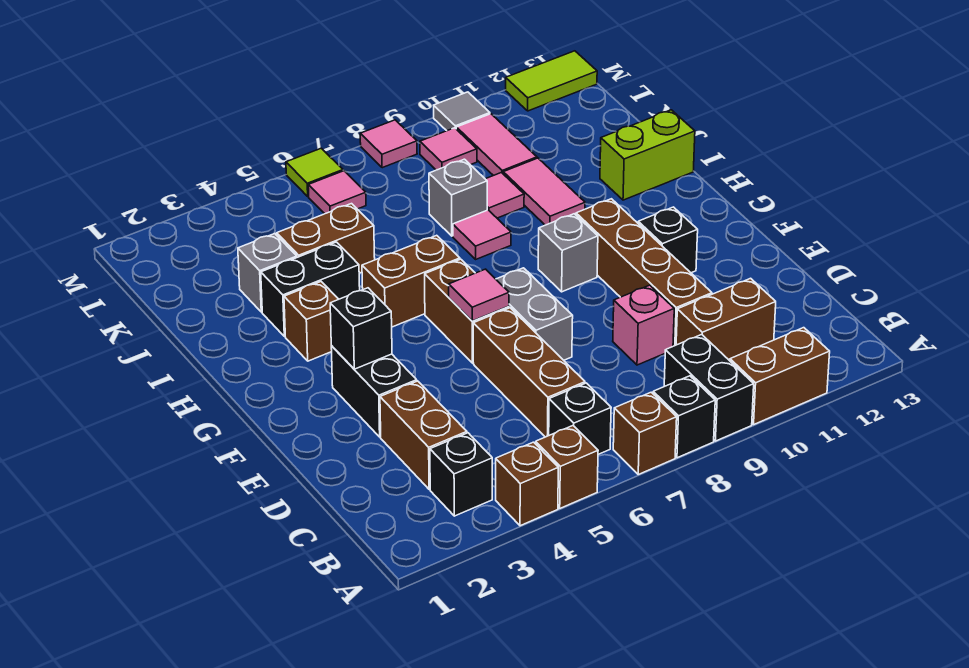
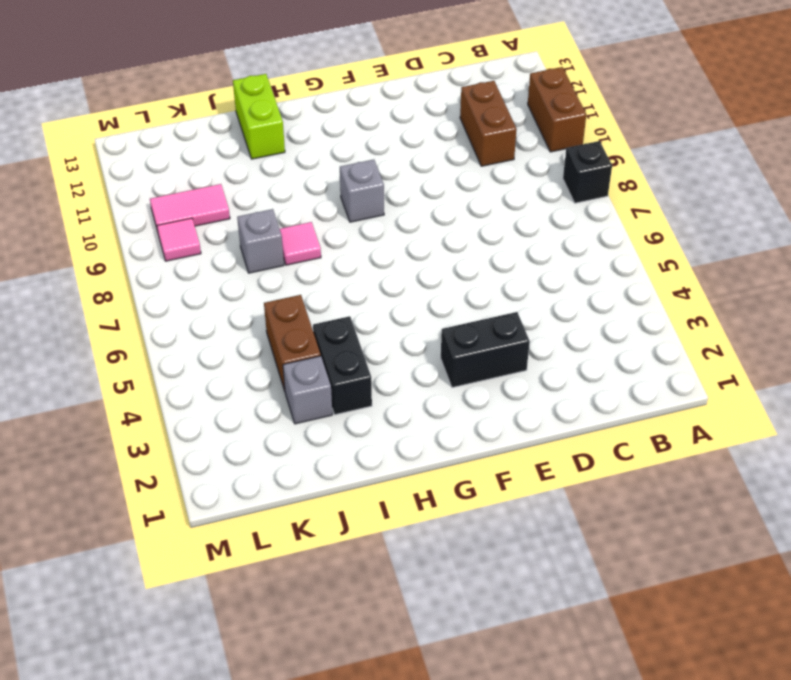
none -> brown brick A4 level 1
none -> brown brick A5 level 1
none -> brown brick A7 level 1
none -> black brick A9:B9 level 1

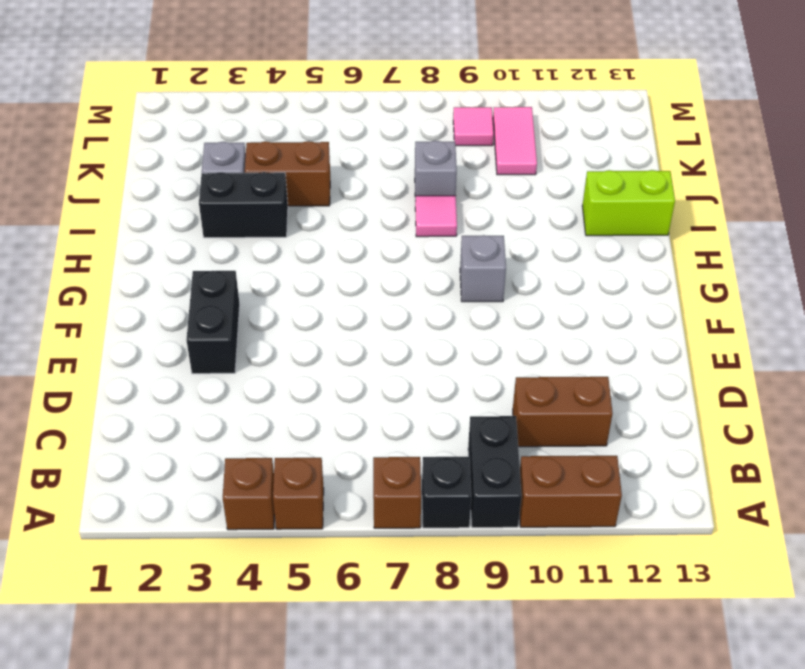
none -> black brick B3 level 1
none -> black brick B6 level 1
none -> brown brick C3:D3 level 1
none -> brown brick C6:E6 level 1

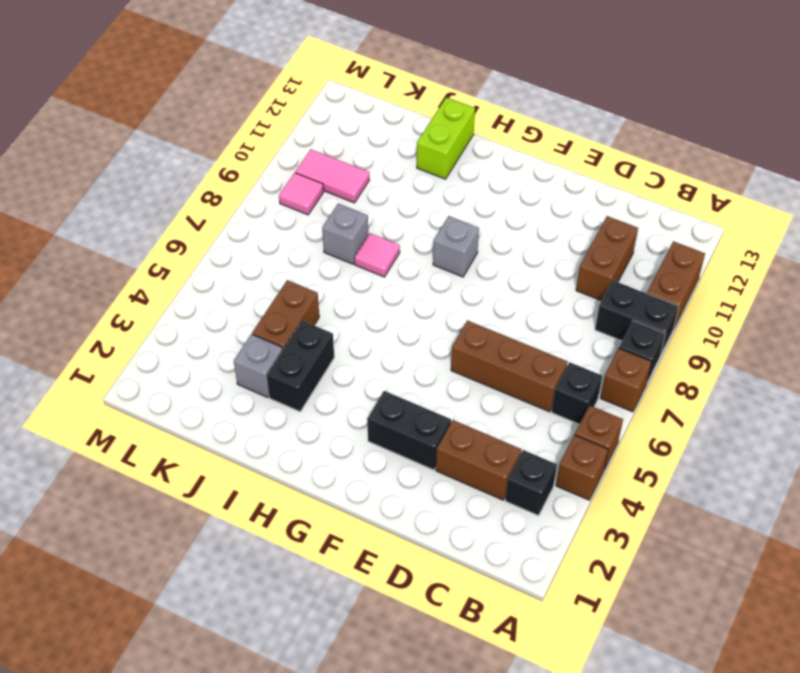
none -> pink brick D9 level 1
none -> brown brick D10:G10 level 1
none -> grey brick E7:F7 level 1
none -> brown brick F6:G6 level 1

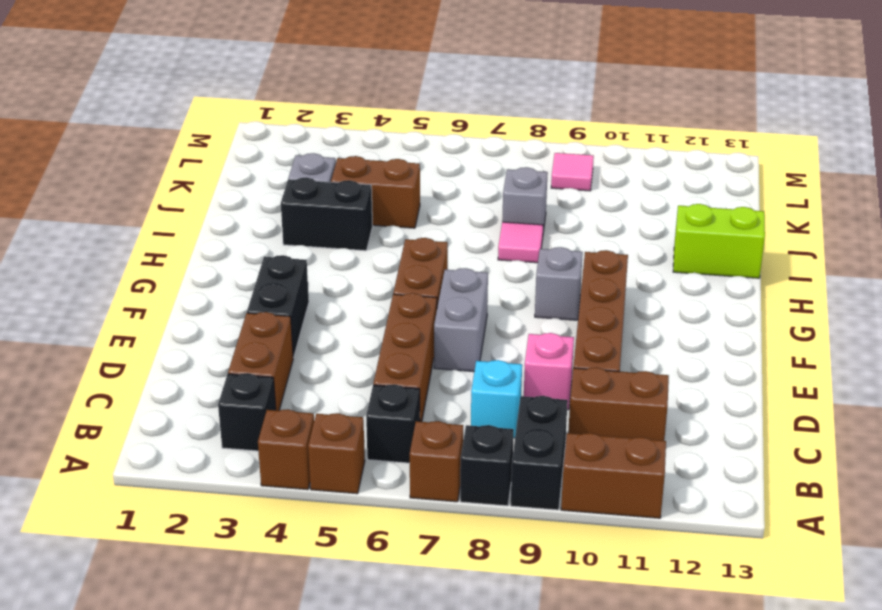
cyan brick C8 level 1 -> none
none -> black brick F11 level 1
none -> brown brick H3 level 1
none -> brown brick H5:H6 level 1
none -> pink tile I10:J10 level 1

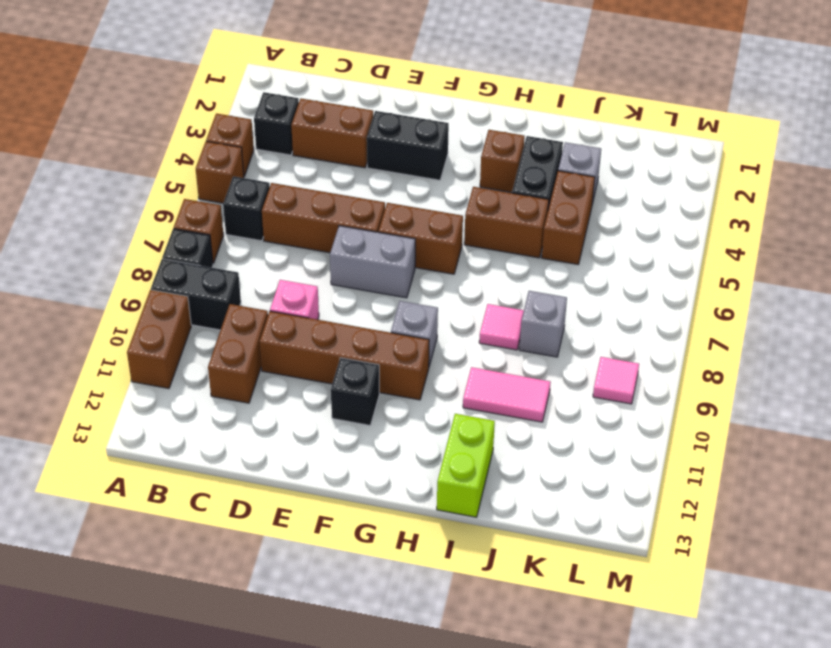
brown brick H5:I5 level 1 -> brown brick H5:H6 level 1
none -> pink tile J9 level 1
none -> pink tile K10:L10 level 1
none -> pink tile L6 level 1
none -> lime tile M6 level 1

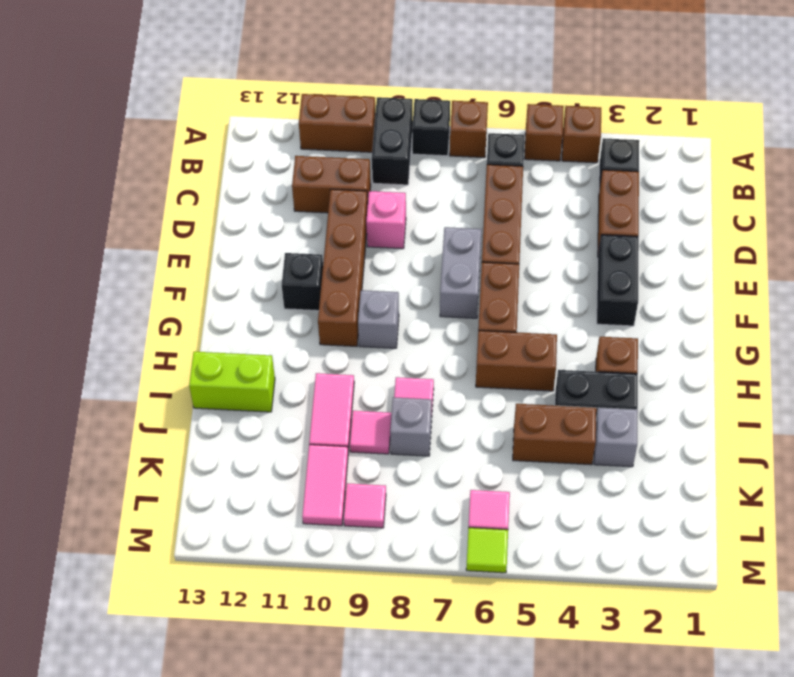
none -> pink tile M8 level 1
none -> grey tile M10 level 1
none -> lime tile M12:M13 level 1
none -> black brick F3 level 2

